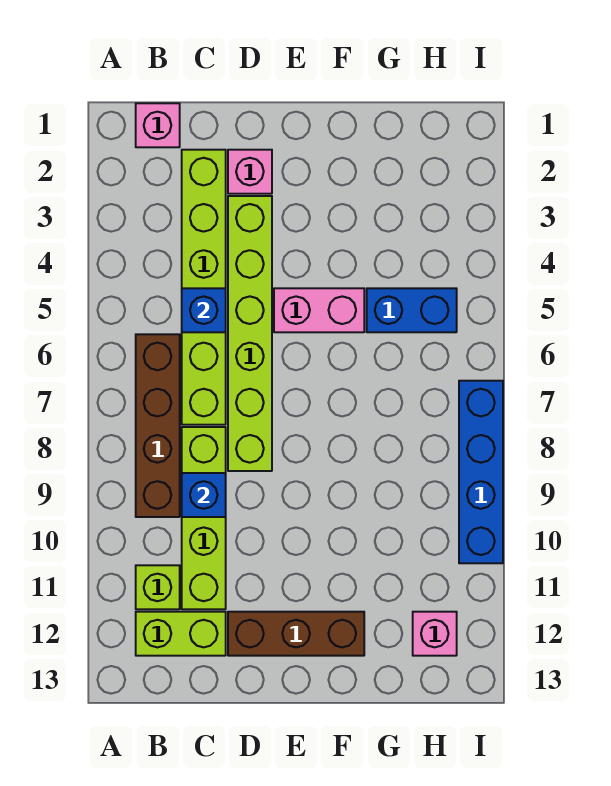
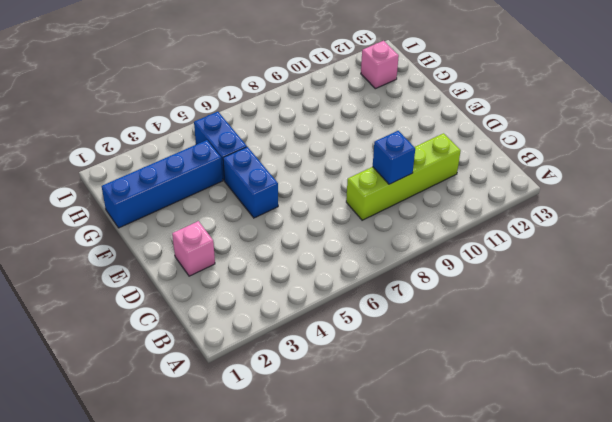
blue brick E5:F5 level 1 -> pink brick E5:F5 level 1
blue brick G1:G4 level 1 -> blue brick I7:I10 level 1
none -> pink brick B1 level 1
none -> brown brick B6:B9 level 1
none -> lime brick B11 level 1

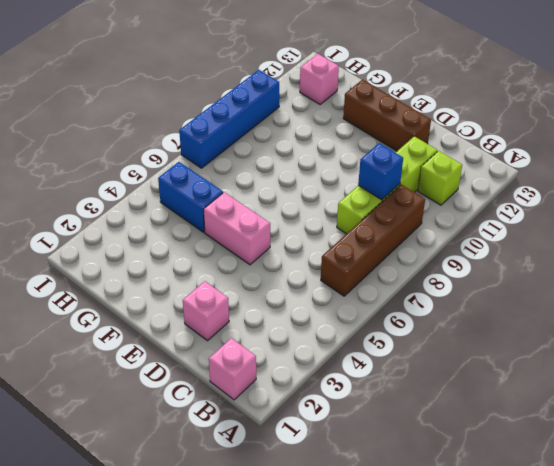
none -> lime brick B12:C12 level 1
none -> lime brick C2:C7 level 1
none -> lime brick D3:D8 level 1

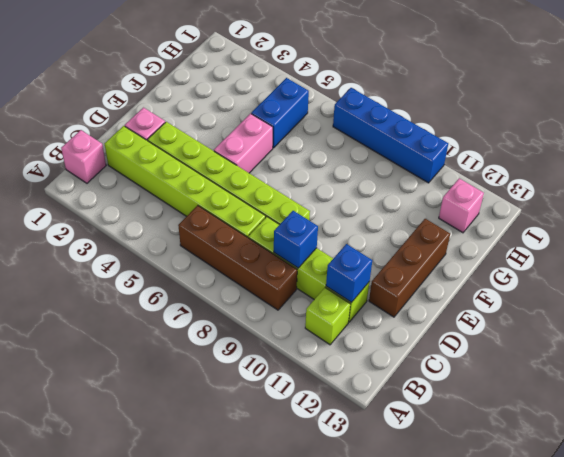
blue brick C11 level 2 -> blue brick C5 level 2
none -> lime brick B12:C12 level 1

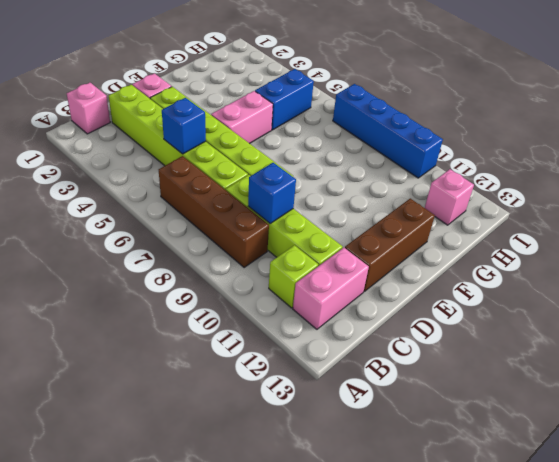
pink brick B12:C12 level 1 -> lime brick B12:C12 level 1

